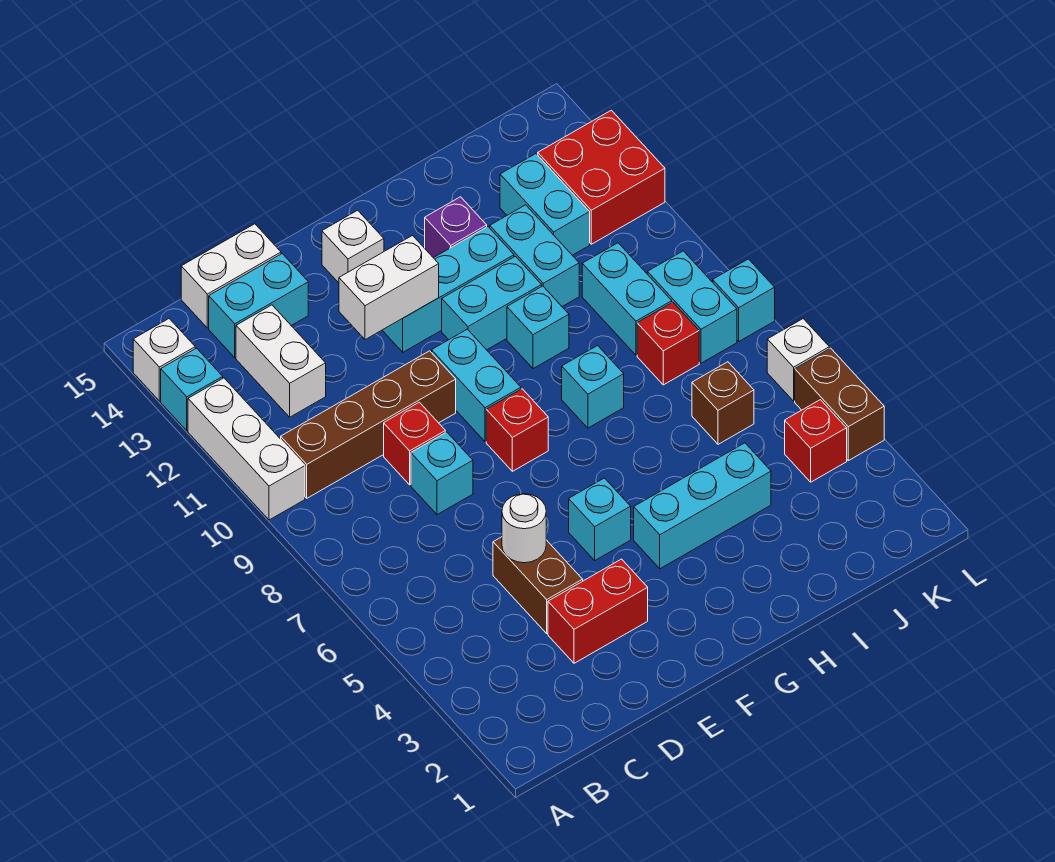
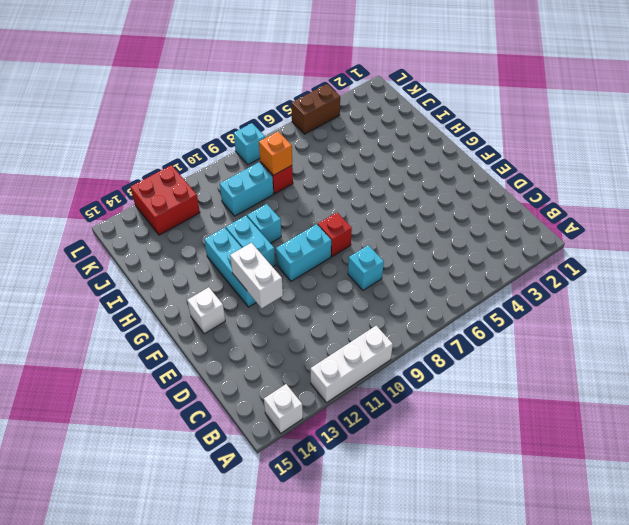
orange brick J8 level 2 -> none
none -> cyan brick A13 level 1
none -> brown brick B10:E10 level 1
none -> white brick C12:C13 level 1
none -> cyan brick C14:D14 level 1

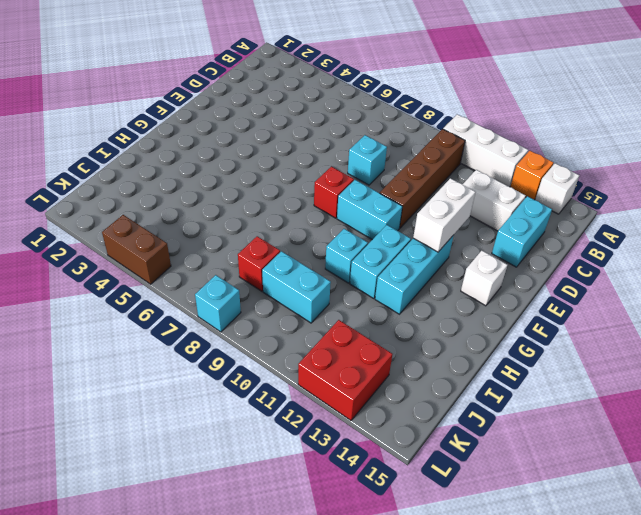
orange brick A13 level 1 -> cyan brick A13 level 1
none -> white brick C15:D15 level 1
none -> red brick D3:E3 level 1
none -> brown brick D4:D5 level 1
none -> red brick D9 level 1

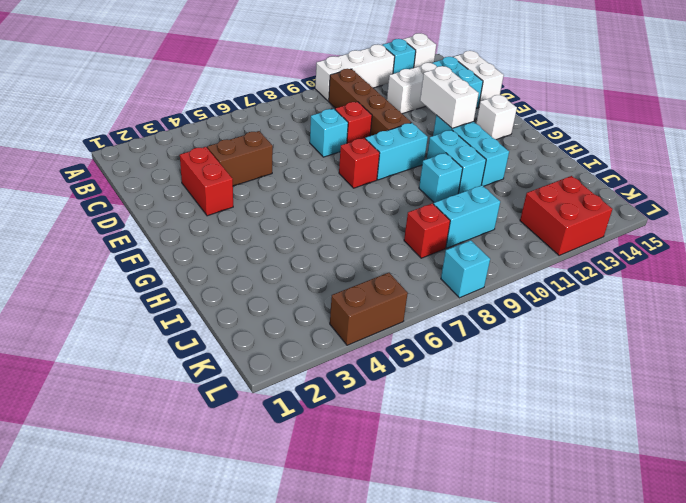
none -> cyan brick F5 level 1
none -> cyan brick G4:I4 level 1
none -> cyan brick H8 level 1
none -> purple brick H13 level 1

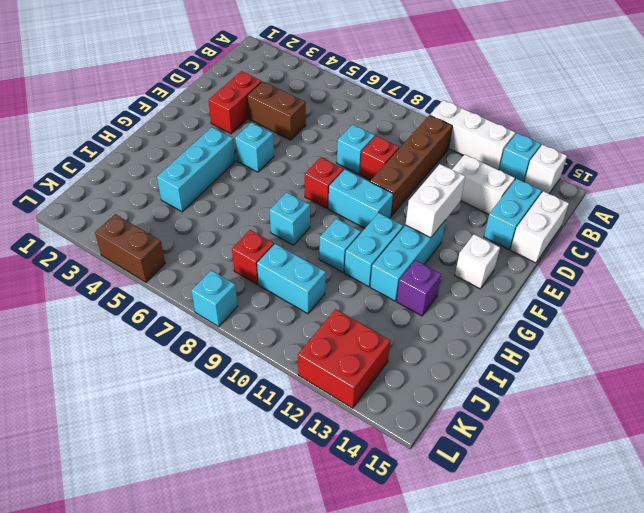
none -> cyan brick I11:I12 level 1
none -> brown brick J6 level 1
none -> cyan brick J12:J13 level 1
none -> red brick K4 level 1

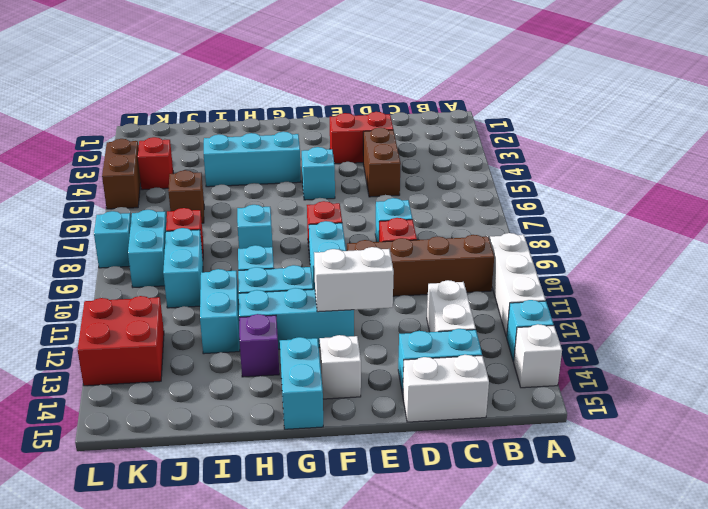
cyan brick G14:G15 level 1 -> cyan brick J12:J13 level 1
none -> white brick L6 level 1
none -> white round brick D5 level 2

